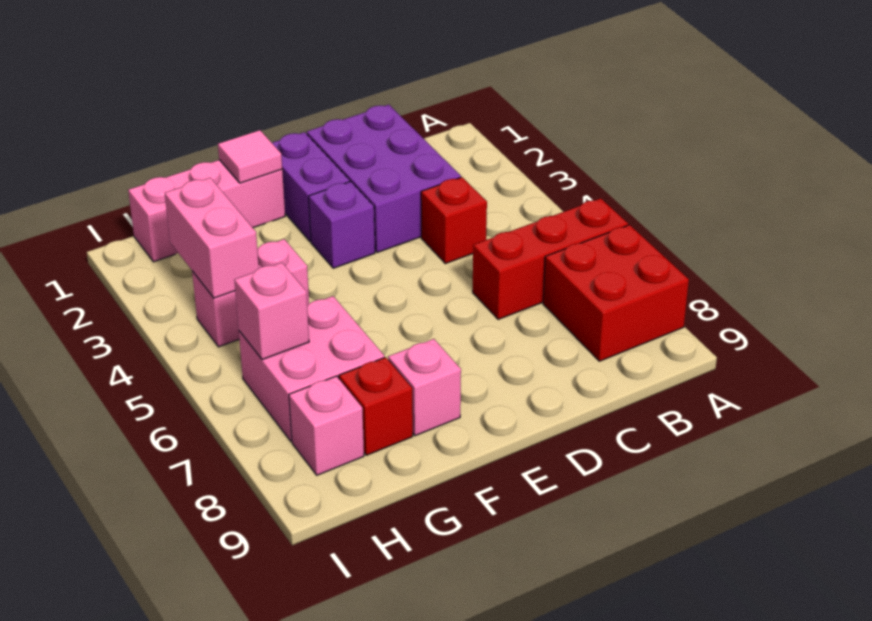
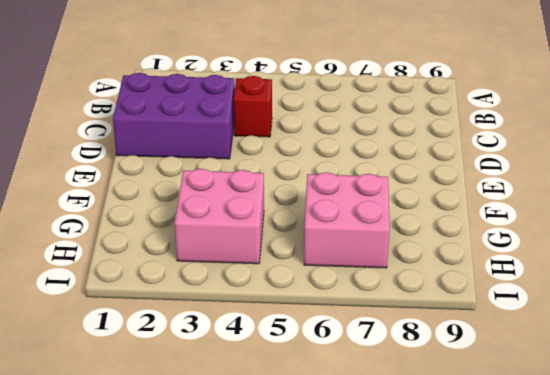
pink brick G3:H4 level 1 -> pink brick G4:H4 level 1
none -> red brick A6:C6 level 1
none -> red brick A7:B8 level 1
none -> purple brick E1:E2 level 1

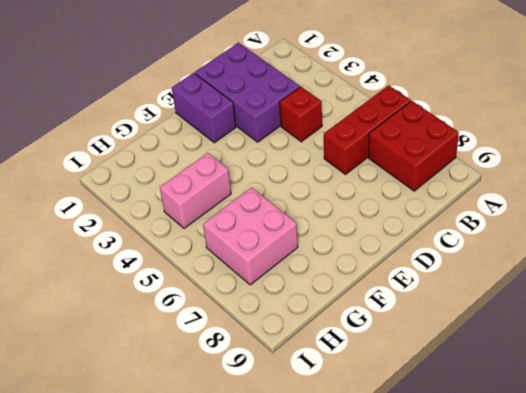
none -> purple brick E3 level 1
none -> pink brick F1:H1 level 1
none -> pink brick F8 level 1

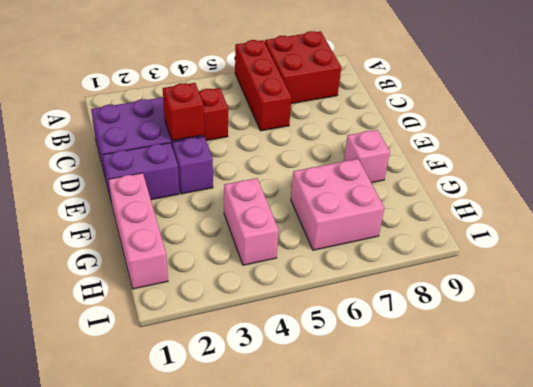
red brick D3 level 2 -> red brick G8 level 1
none -> pink brick H8 level 1
none -> pink tile F1 level 2
none -> pink brick H3:H4 level 2

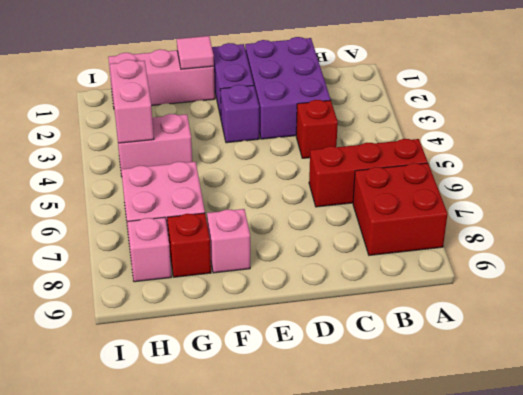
none -> pink brick H6 level 2

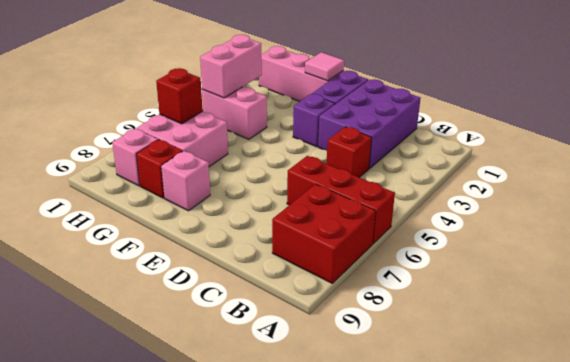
red brick H6 level 2 -> pink brick H6 level 2

